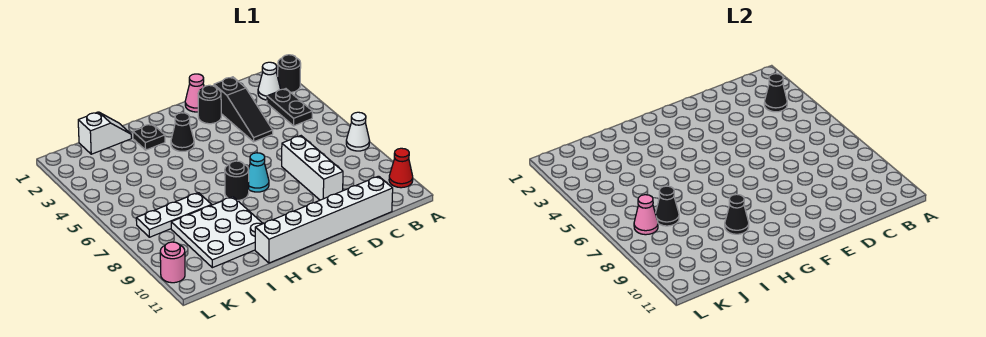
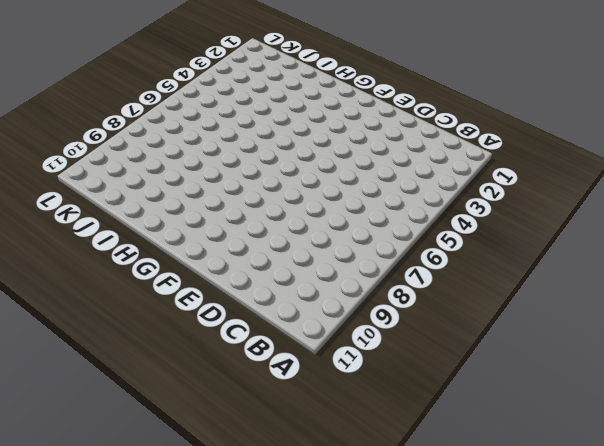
none -> black round brick A2 level 1
none -> white cone A7 level 1
none -> red cone A10 level 1

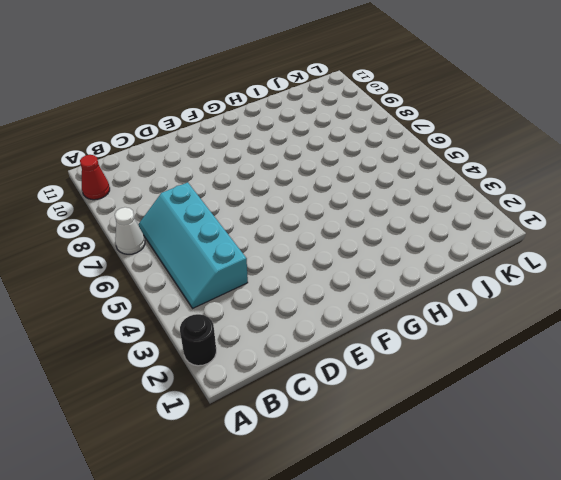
cyan slope B4:C7 level 1 top C -> black plate B3:B4 level 1
none -> white cone B2 level 1
none -> white brick C11:H11 level 1
none -> black slope D2:D4 level 1 top 2

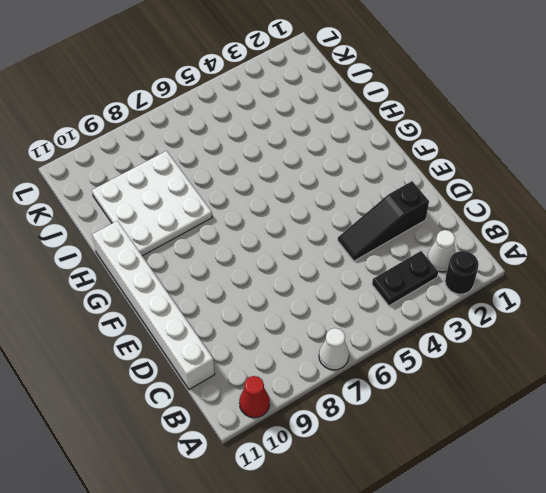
none -> white brick D7:D9 level 1
none -> pink cone E1 level 1
none -> black round brick E2 level 1

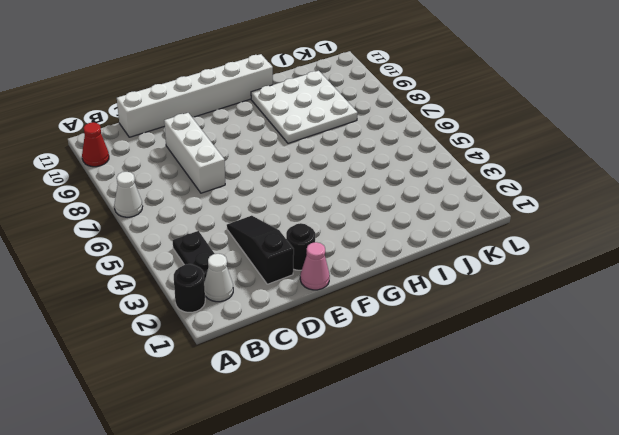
none -> cyan cone F7 level 1
none -> black cone G3 level 1
none -> black round brick G7 level 1

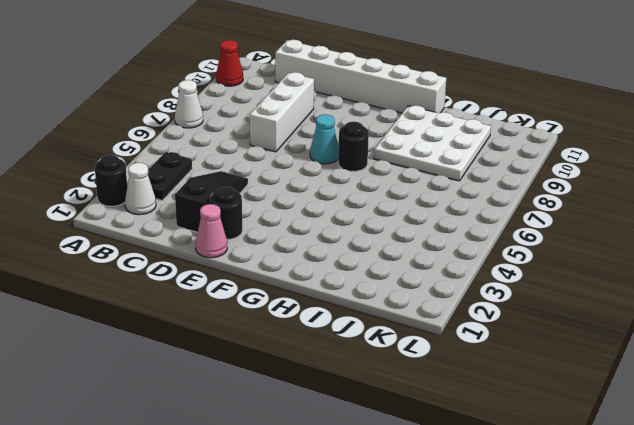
none -> black cone G3 level 1
none -> black plate H2 level 1
none -> white slope I1:J1 level 1 top J

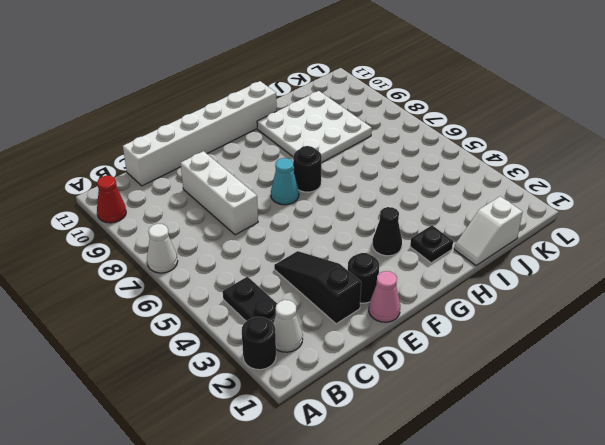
none -> white plate I7:K7 level 1
none -> pink round brick L10 level 1
none -> black cone B3 level 2

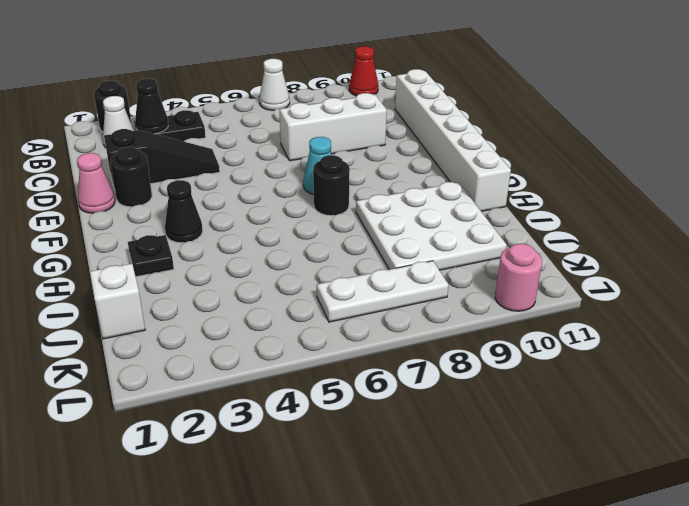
white plate K6:K8 level 1 -> white plate I7:K7 level 1
none -> black cone H9 level 2
none -> black cone J7 level 2
none -> pink cone K7 level 2

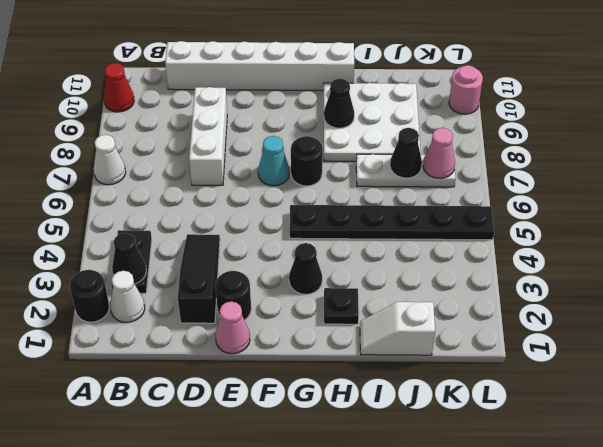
black plate G5:L5 level 1 -> none

